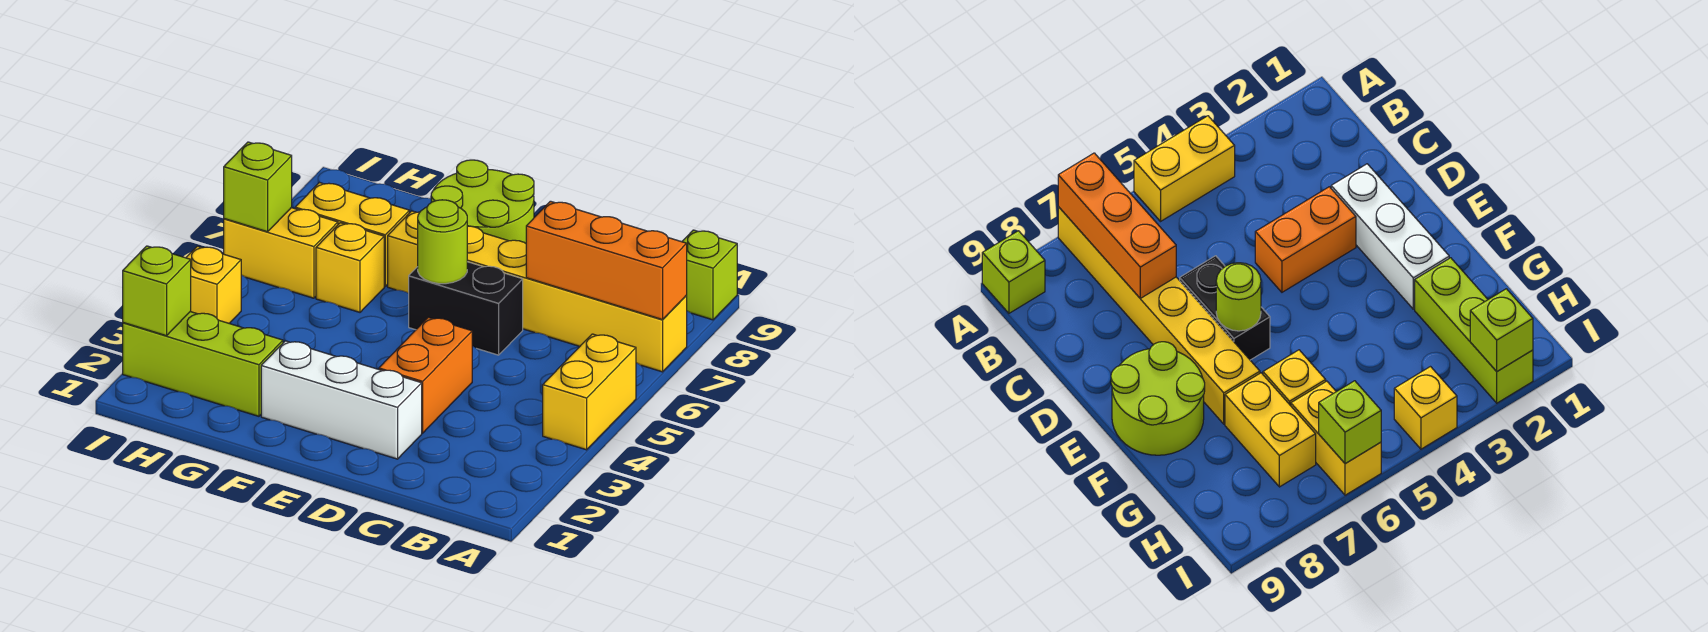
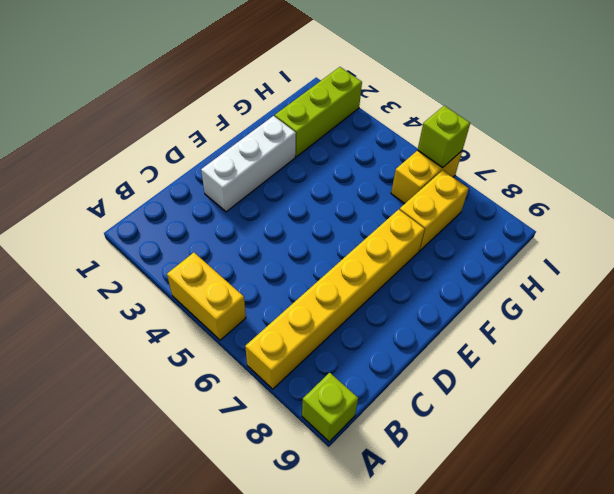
none -> orange brick D3:D4 level 1
none -> black brick D6:E6 level 1
none -> lime round brick E8:F9 level 1

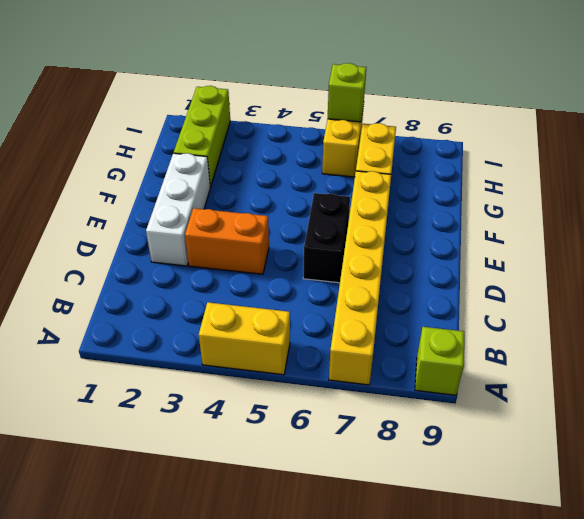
none -> lime round brick E8:F9 level 1
none -> yellow brick G6 level 1
none -> yellow brick I4 level 1

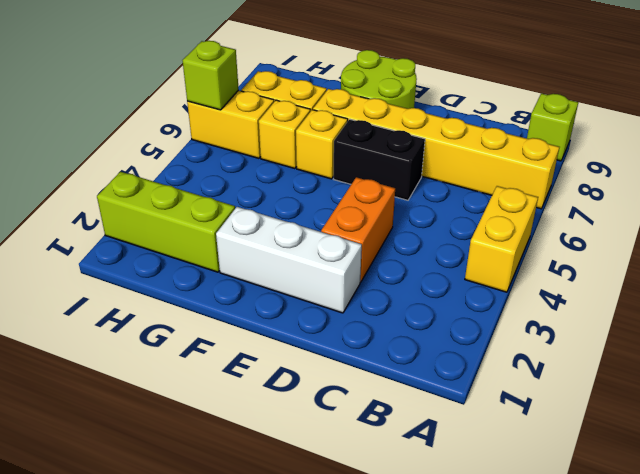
yellow brick F6 level 1 -> yellow brick I4 level 1
none -> orange brick A7:C7 level 2
none -> lime round brick E6 level 2
none -> lime brick I2 level 2

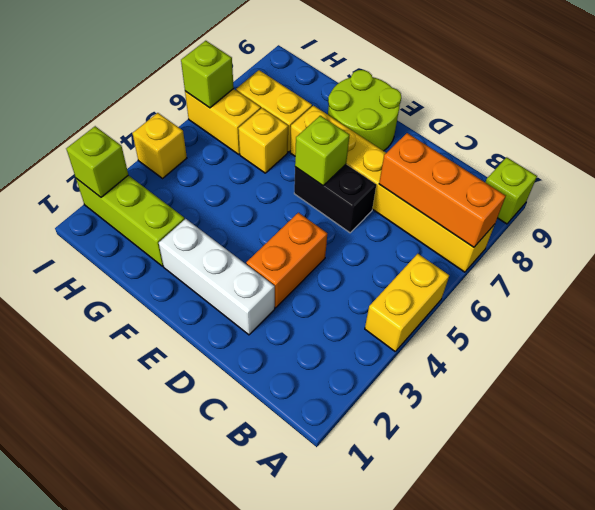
lime brick E6 level 2 -> lime round brick E6 level 2

